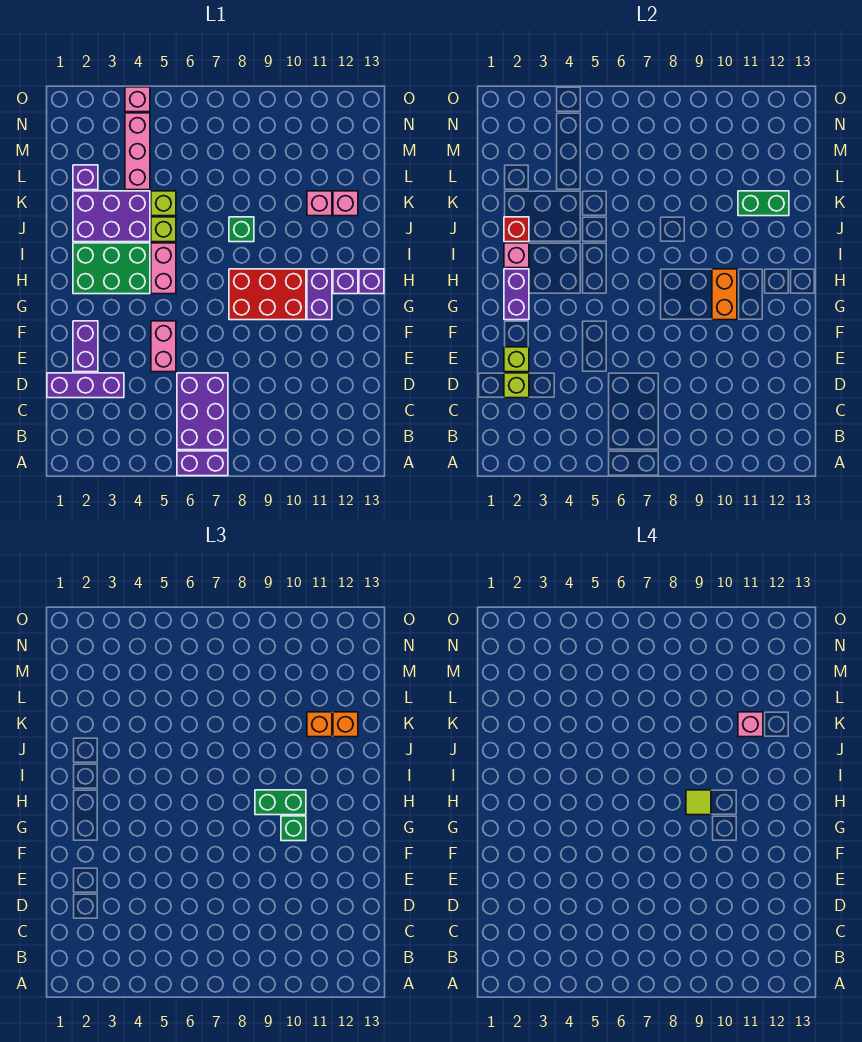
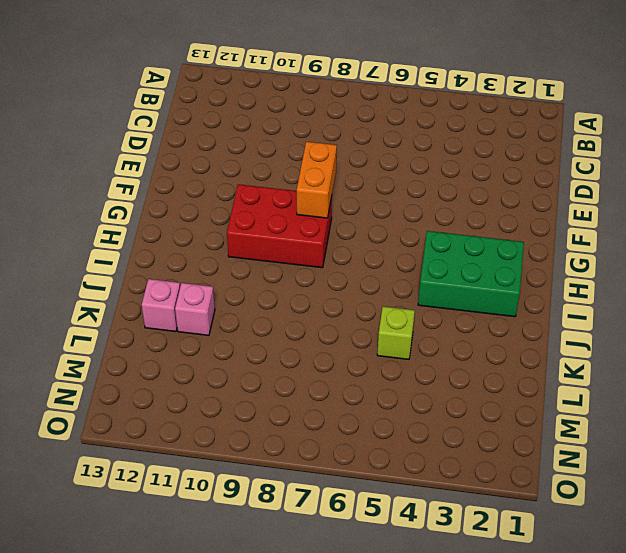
orange brick F8:G8 level 2 -> orange brick G10:H10 level 2
none -> purple brick A6:A7 level 1
none -> purple brick B6:D7 level 1
none -> purple brick D1:D3 level 1
none -> purple brick E2:F2 level 1

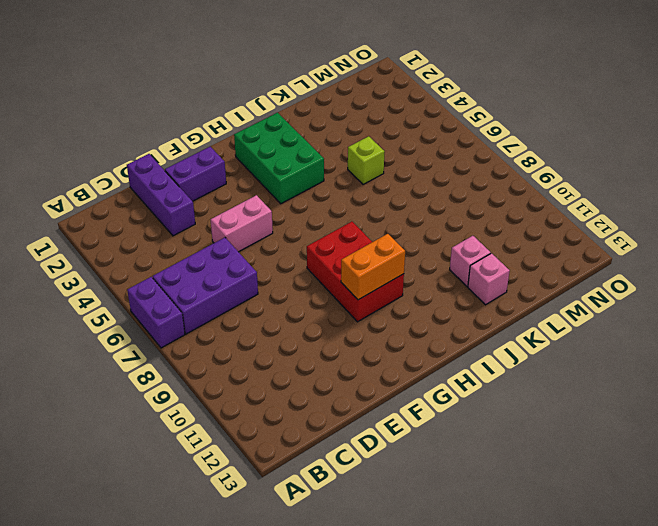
none -> purple brick G11:H11 level 1
none -> pink brick H5:I5 level 1
none -> purple brick H12 level 1
none -> purple brick H13 level 1

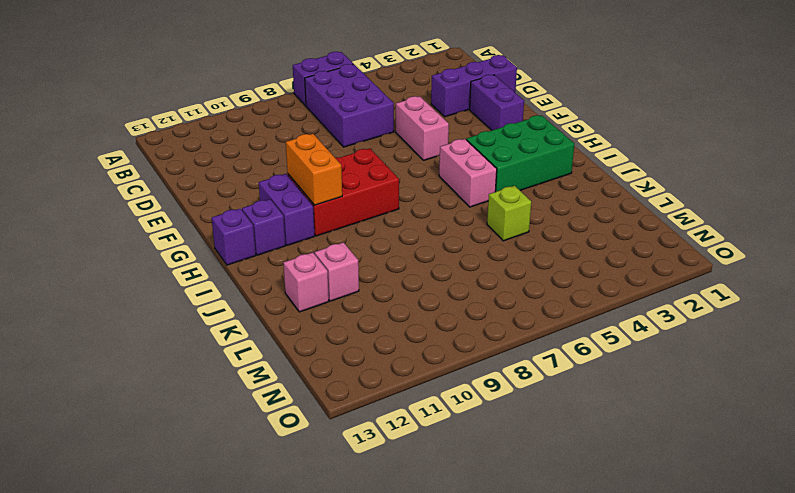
none -> purple brick J2:K4 level 1
none -> lime brick J5 level 1
none -> green brick J8 level 1
none -> purple brick L2 level 1

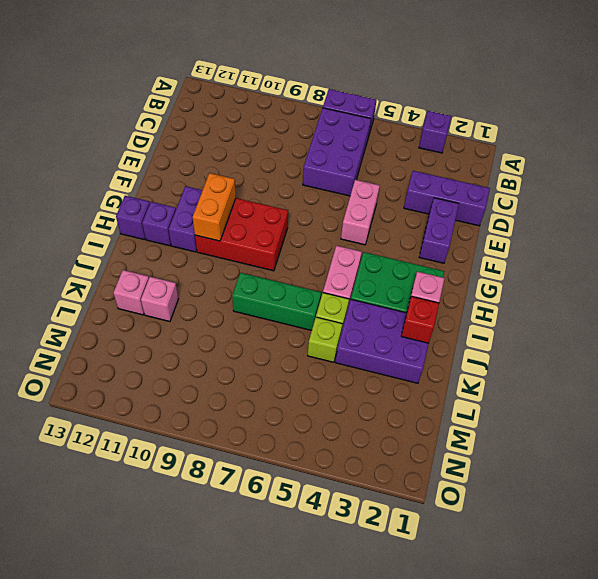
purple brick A3 level 1 -> purple brick L2 level 1
green brick J6:J8 level 1 -> green brick J8 level 1
none -> pink brick L4:N4 level 1
none -> pink brick O4 level 1
none -> lime brick D2 level 2
none -> lime brick E2 level 2

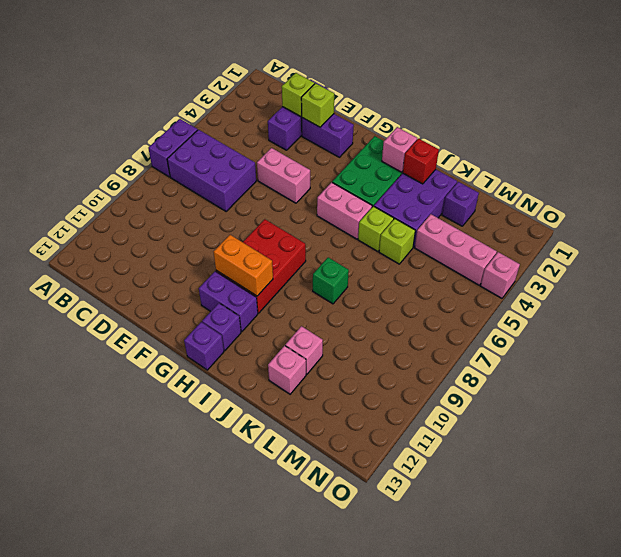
none -> purple brick G2:H2 level 2
none -> green brick K11:K12 level 2
none -> green brick G10 level 3
none -> green brick H9:H10 level 3

